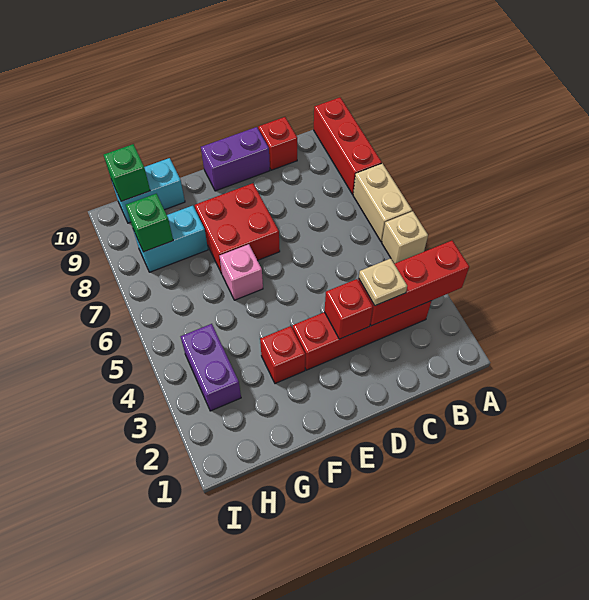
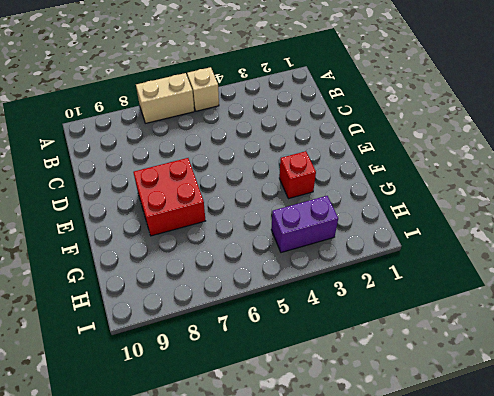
none -> red brick A8:A10 level 1
none -> red brick B3:E3 level 1
none -> red brick C10 level 1

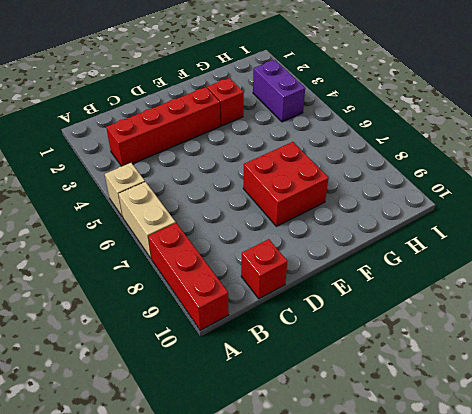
none -> purple brick D10:E10 level 1
none -> pink brick F6 level 1
none -> cyan brick G8:H8 level 1

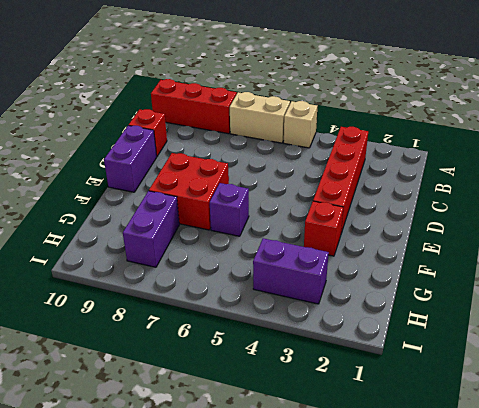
purple brick F6 level 1 -> pink brick F6 level 1
purple brick G8:H8 level 1 -> cyan brick G8:H8 level 1
none -> cyan brick G10:H10 level 1
none -> red brick A3:C3 level 2
none -> red brick D3 level 2

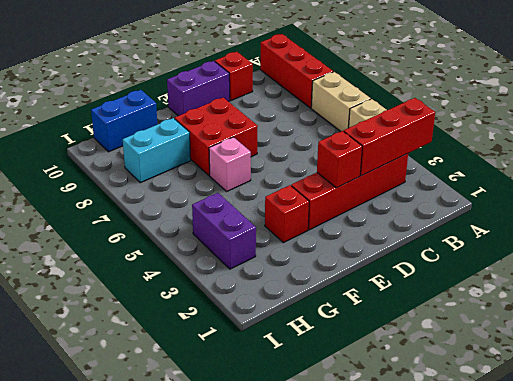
blue brick G10:H10 level 1 -> cyan brick G10:H10 level 1
none -> green brick H8 level 2
none -> green brick H10 level 2
none -> tan plate C3 level 3

